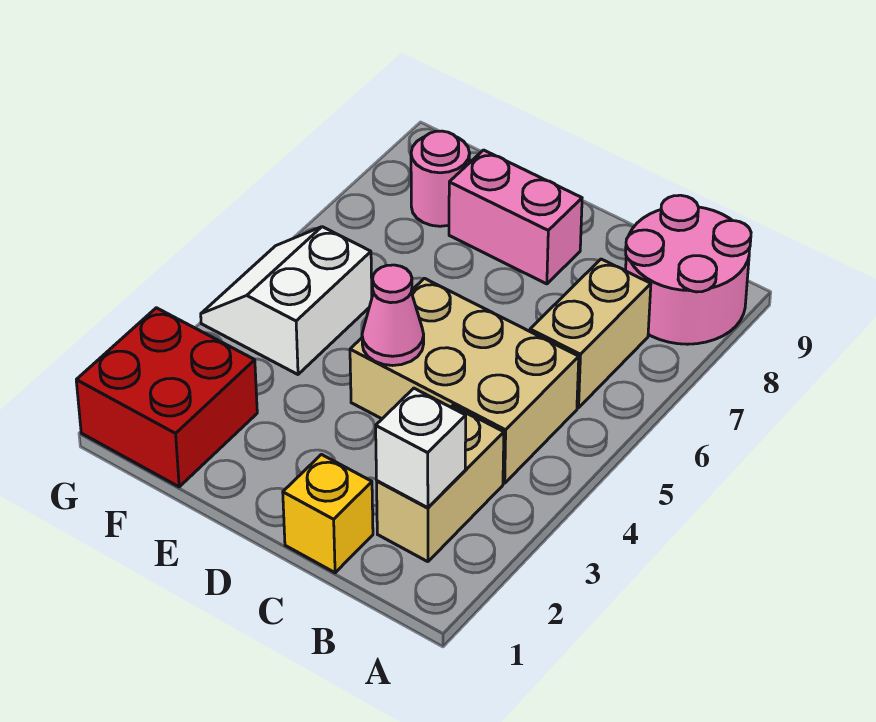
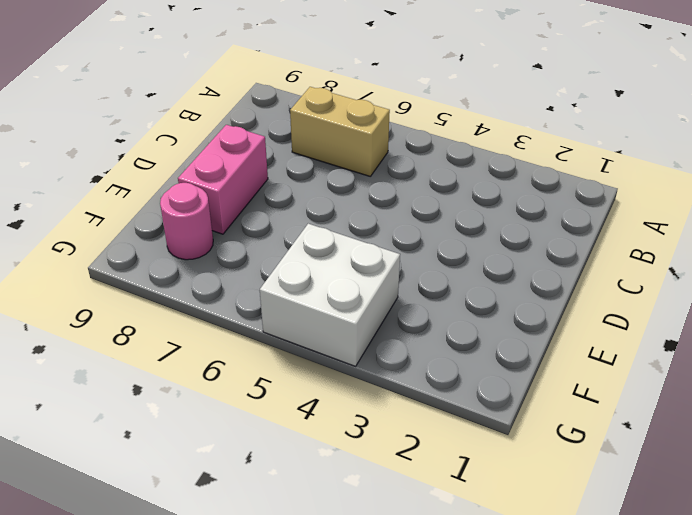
white brick F4:G5 level 1 -> white slope F4:G5 level 1 top F
none -> pink round brick A8:B9 level 1
none -> tan brick B2:B3 level 1

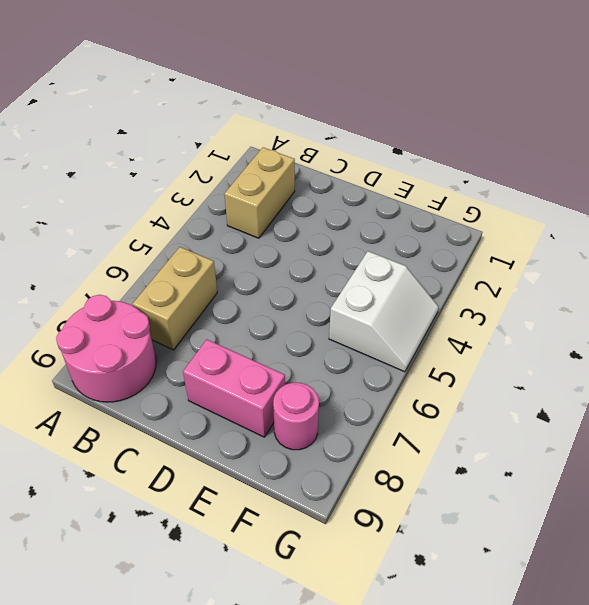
none -> tan brick B4:D5 level 1
none -> yellow brick C1 level 1

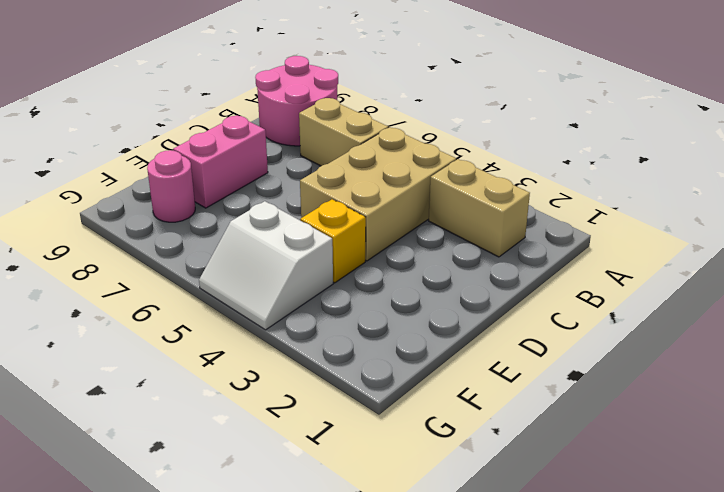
yellow brick E4 level 1 -> yellow brick C1 level 1
none -> red brick F1:G2 level 1
none -> white brick B2 level 2

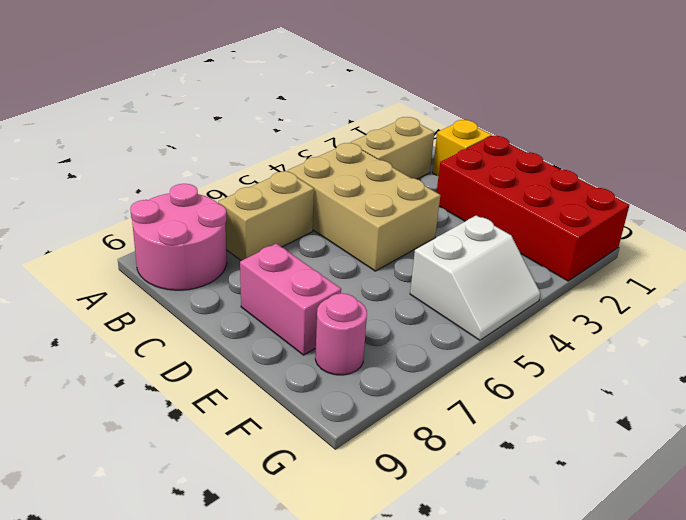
red brick D1:G2 level 1 -> red brick F1:G2 level 1
none -> white brick B2 level 2
none -> pink cone D4 level 2

